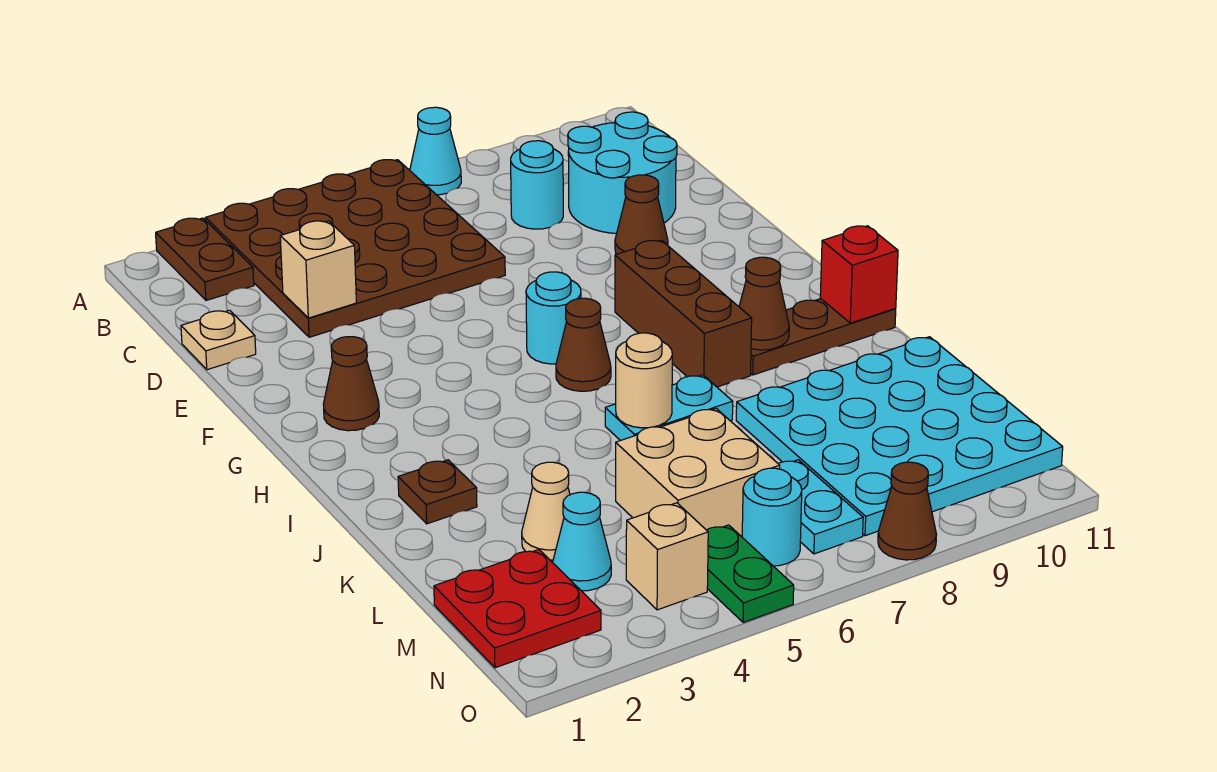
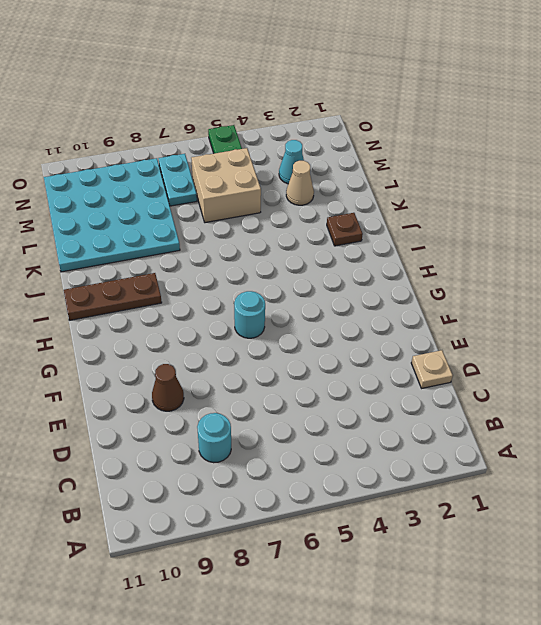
none -> brown plate A2:B2 level 1
none -> brown plate A3:D6 level 1
none -> cyan cone A7 level 1

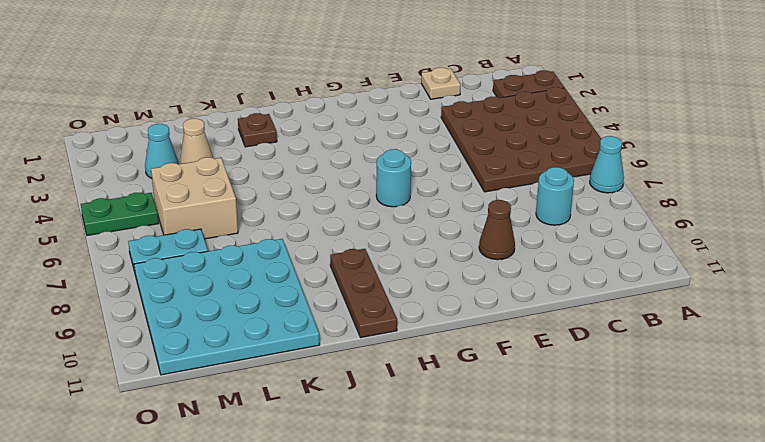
none -> cyan round brick C9:D10 level 1
none -> brown cone G2 level 1
none -> brown brick G8:I8 level 1

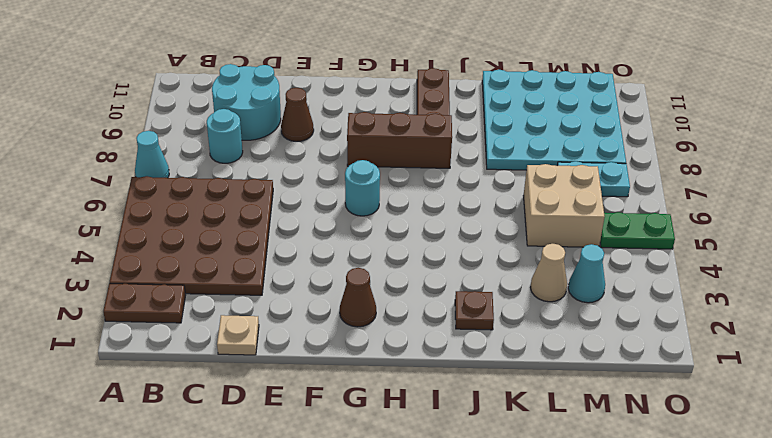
none -> brown cone H6 level 1
none -> cyan plate J6:J7 level 1
none -> red plate M1:N2 level 1

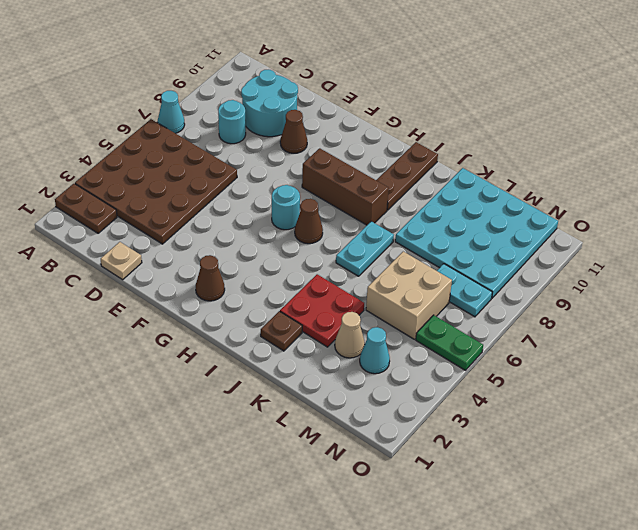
red plate J3:K4 level 1 -> red plate M1:N2 level 1
none -> tan brick N4 level 1
none -> cyan round brick N6 level 1
none -> brown cone O8 level 1

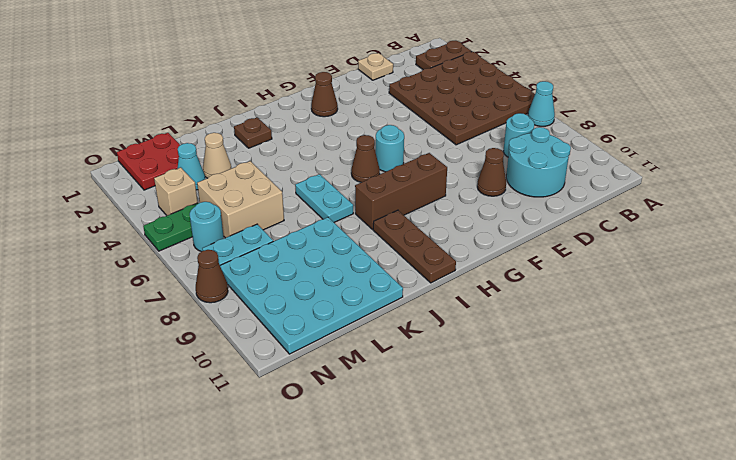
none -> tan brick D3 level 2
none -> brown cone I9 level 2
none -> red brick I11 level 2

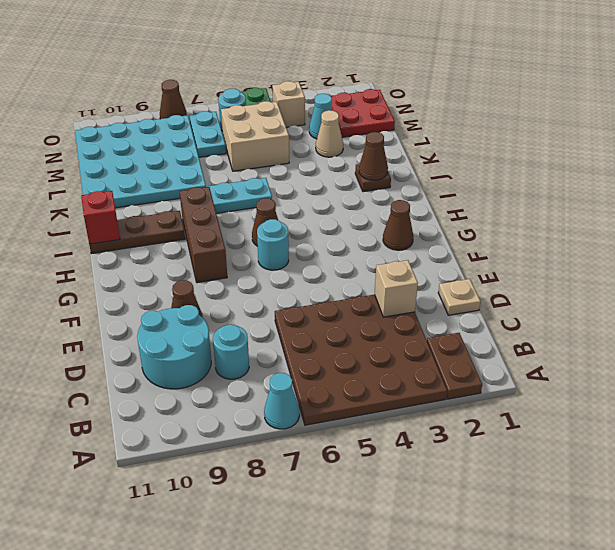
brown cone J2 level 2 -> brown cone I9 level 2
none -> tan round brick J6 level 2

